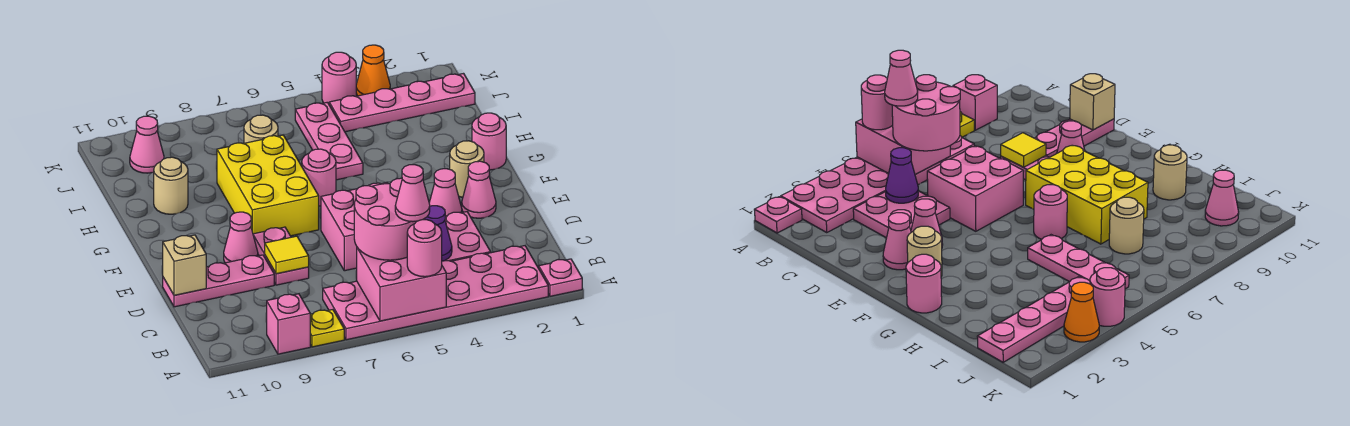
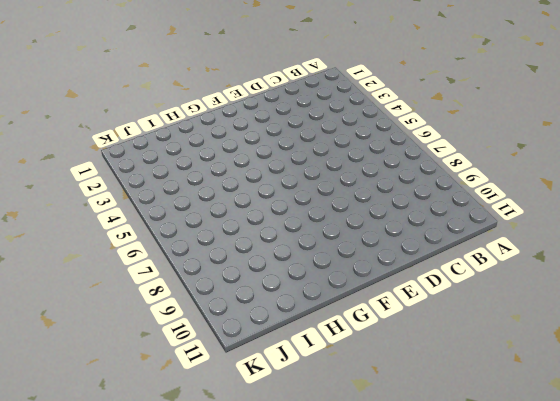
none -> pink plate A1 level 1
none -> pink plate A2:B7 level 1
none -> yellow plate A8 level 1

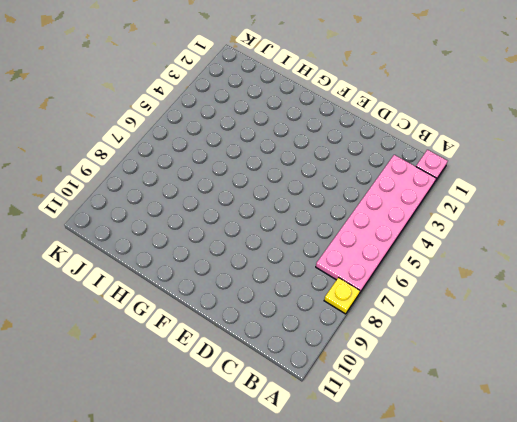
none -> pink brick A9 level 1
none -> pink plate C3:D4 level 1
none -> pink brick D5:E6 level 1

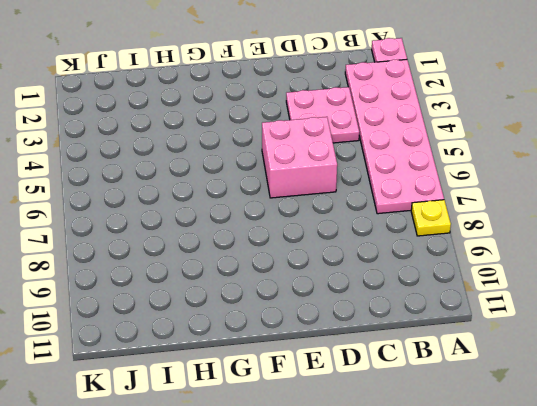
none -> pink brick A9 level 1
none -> pink plate D8:E8 level 1
none -> pink plate D9:D11 level 1

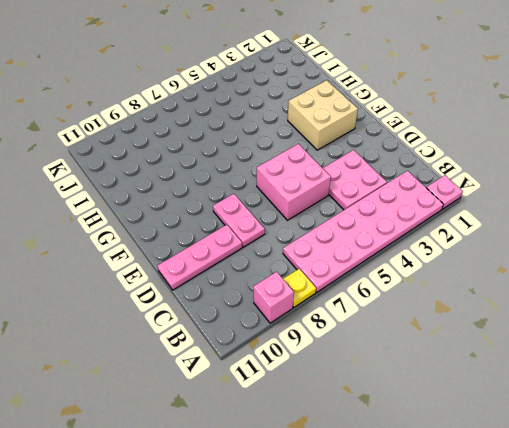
tan brick F2:G3 level 1 -> tan round brick F2 level 1
none -> pink cone E2 level 1
none -> pink cone E3 level 1
none -> pink cone E9 level 1

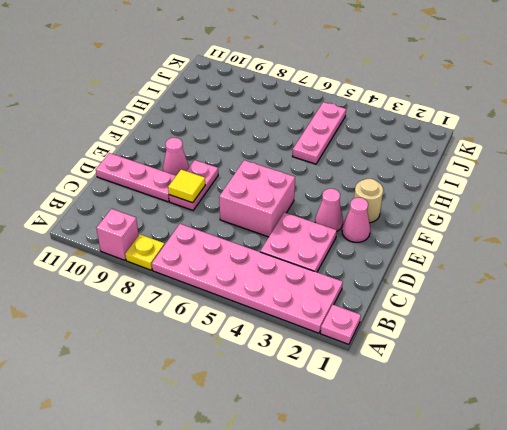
none -> yellow brick F7:H8 level 1
none -> pink round brick G1 level 1
none -> pink round brick G6 level 1

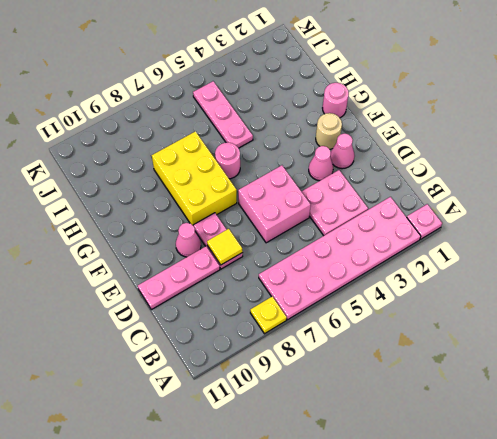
none -> pink brick A9 level 1
none -> tan round brick H10 level 1
none -> tan round brick I7 level 1

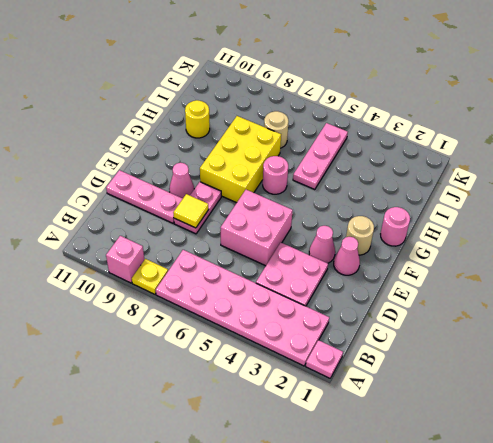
yellow round brick H10 level 1 -> tan round brick H10 level 1
none -> pink plate J1:J4 level 1
none -> pink cone J10 level 1
none -> orange cone K3 level 1

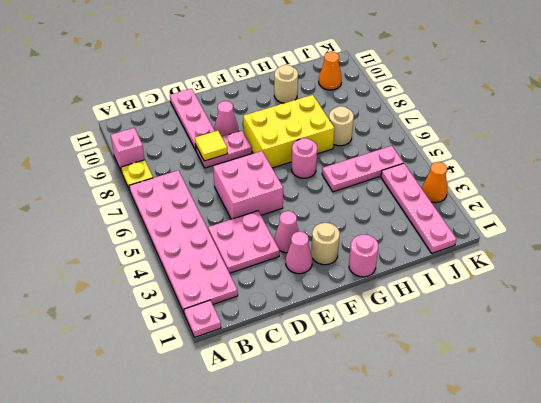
orange cone J10 level 1 -> pink cone J10 level 1
none -> pink round brick K4 level 1
none -> pink brick A5:B6 level 2
none -> purple cone C4 level 2

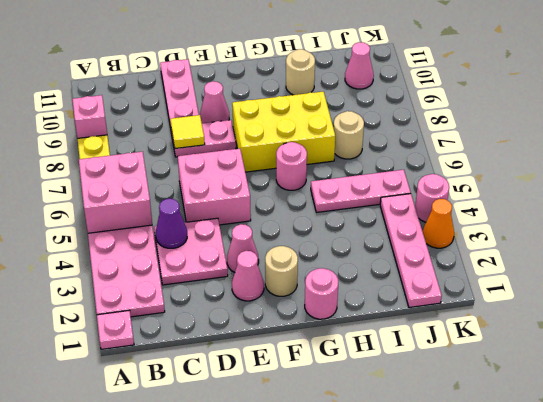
none -> tan brick D11 level 2
none -> pink round brick A5 level 3
none -> pink round brick B5:C6 level 3

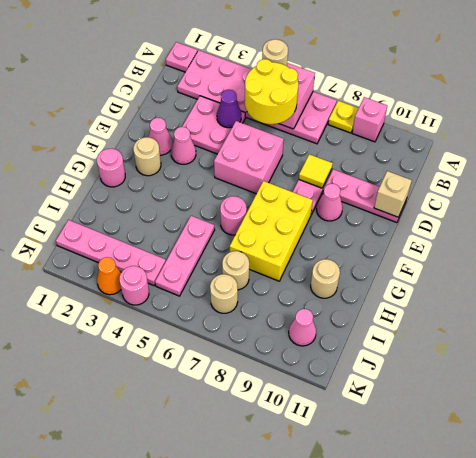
tan round brick A5 level 3 -> pink round brick A5 level 3
yellow round brick B5:C6 level 3 -> pink round brick B5:C6 level 3
tan round brick J7 level 1 -> none
none -> pink cone B5 level 4

